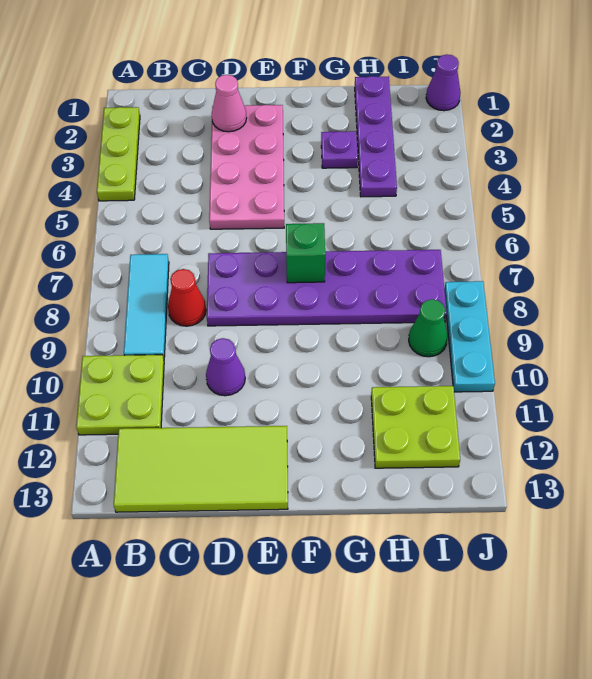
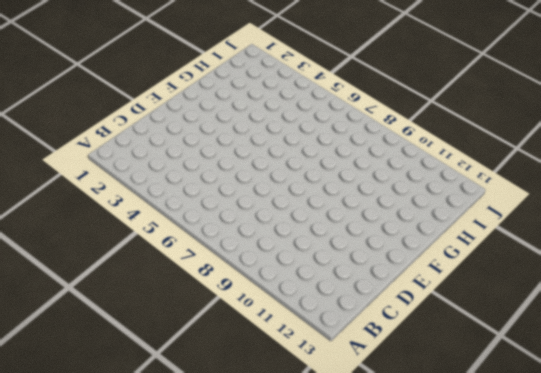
none -> lime plate A2:A4 level 1
none -> lime plate A10:B11 level 1
none -> cyan tile B7:B9 level 1

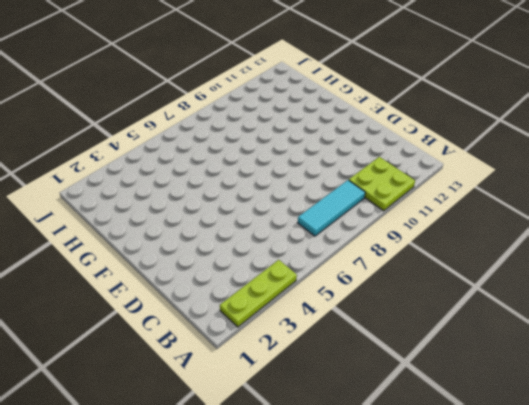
none -> lime tile B12:E13 level 1
none -> red cone C8 level 1
none -> pink plate D2:E5 level 1

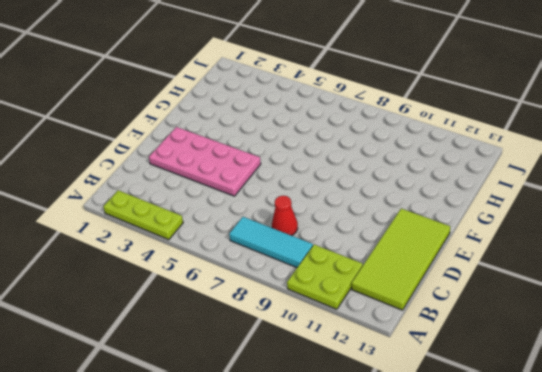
none -> purple plate D7:I8 level 1
none -> purple cone D10 level 1
none -> purple plate G3 level 1

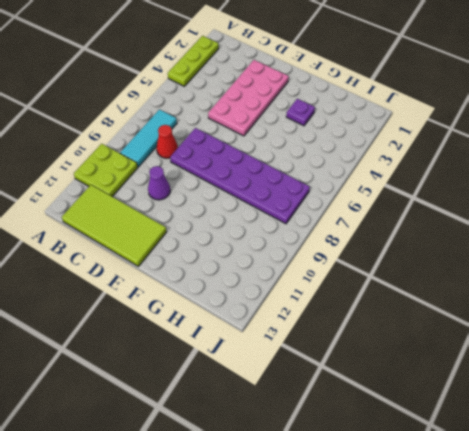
none -> purple plate H1:H4 level 1
none -> lime plate H11:I12 level 1
none -> green cone I9 level 1

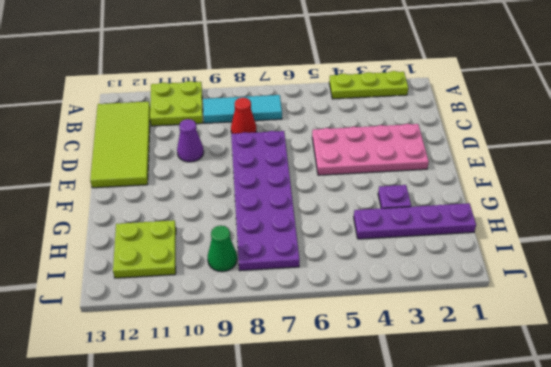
none -> purple cone J1 level 1
none -> cyan plate J8:J10 level 1
none -> pink cone D2 level 2

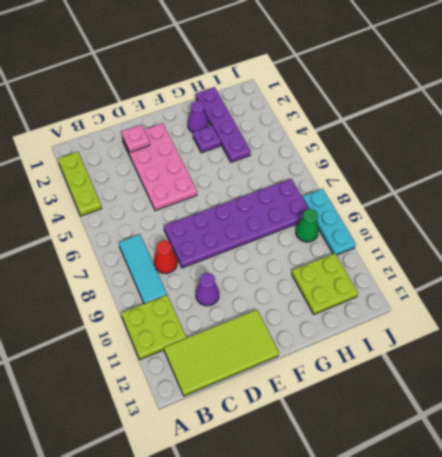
pink plate D2 level 2 -> pink cone D2 level 2
purple cone G2 level 1 -> purple cone J1 level 1
none -> green brick F7 level 2

